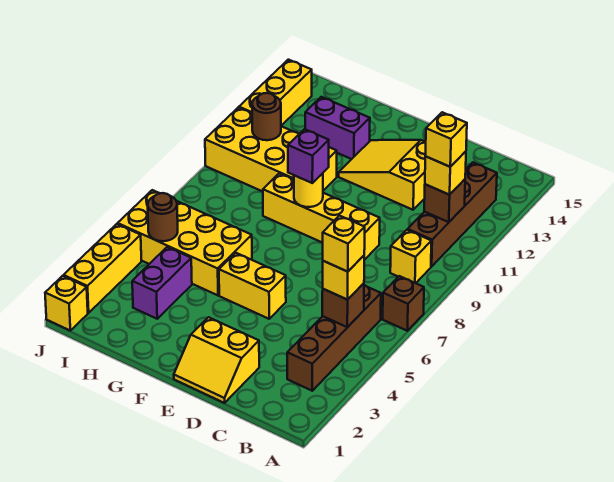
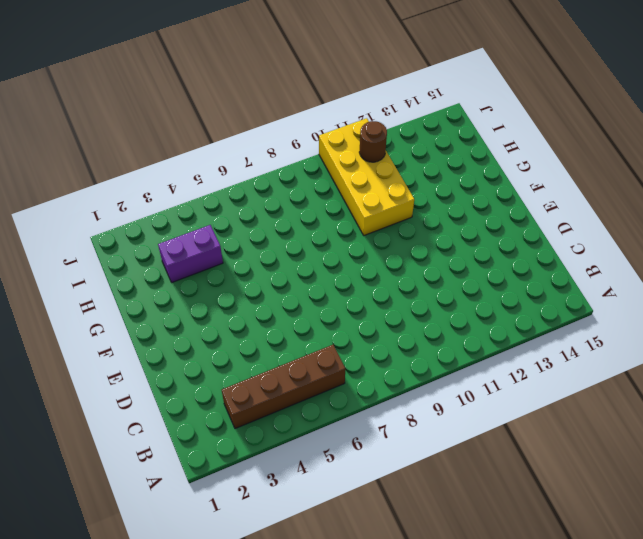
none -> brown brick A7 level 1
none -> yellow brick B9 level 1
none -> brown brick B10:B13 level 1

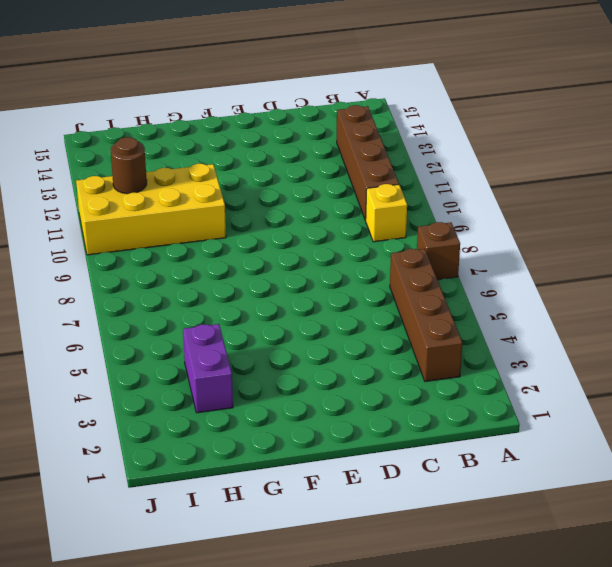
none -> yellow slope D1:E2 level 1 top 2
none -> yellow brick D9:G9 level 1
none -> yellow slope D12:F13 level 1 top D

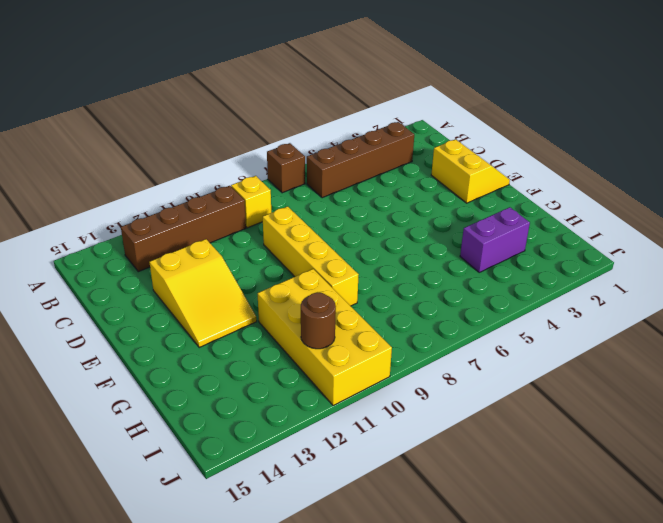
none -> yellow brick E5:F5 level 1
none -> yellow brick G5:J6 level 1
none -> purple brick G13:H13 level 1

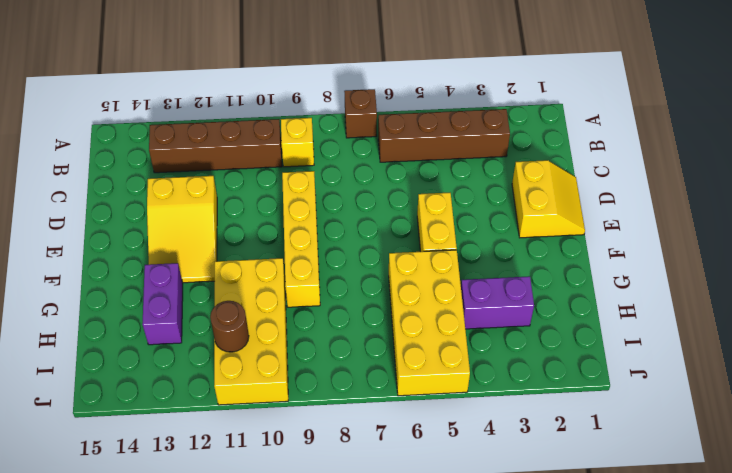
none -> yellow brick J1 level 1
none -> yellow brick J2:J4 level 1
none -> yellow brick J12:J14 level 1

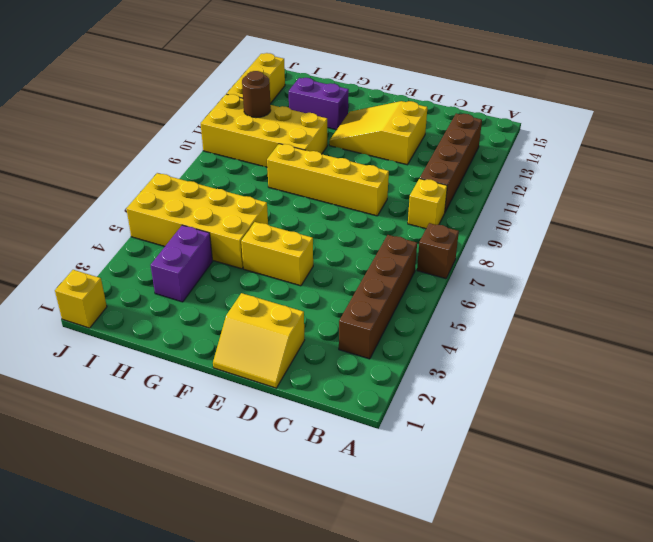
none -> yellow brick J2:J4 level 1
none -> brown brick B5 level 2
none -> brown brick B11 level 2

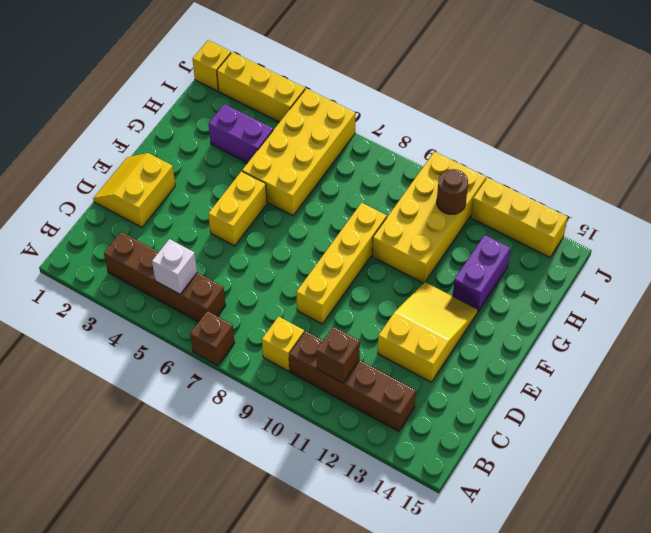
white brick B5 level 2 -> brown brick B5 level 2
none -> yellow round brick F9 level 2
none -> brown round brick I5 level 2
none -> yellow brick B5 level 3

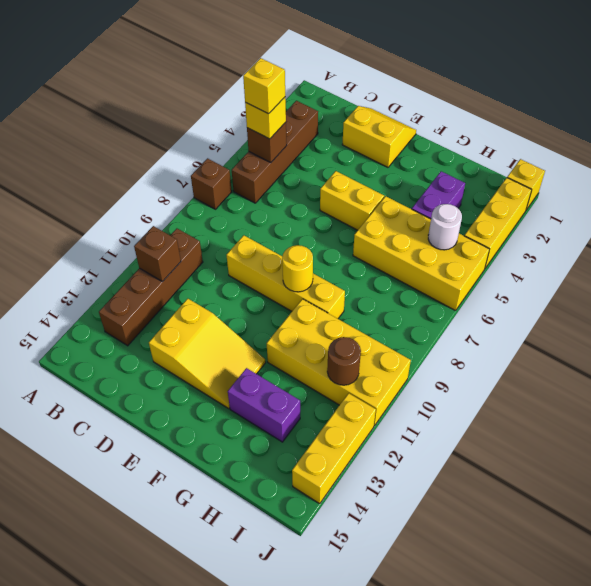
white round brick I5 level 2 -> brown round brick I5 level 2
none -> yellow brick B9 level 1
none -> yellow brick B11 level 3
none -> purple brick F9 level 3

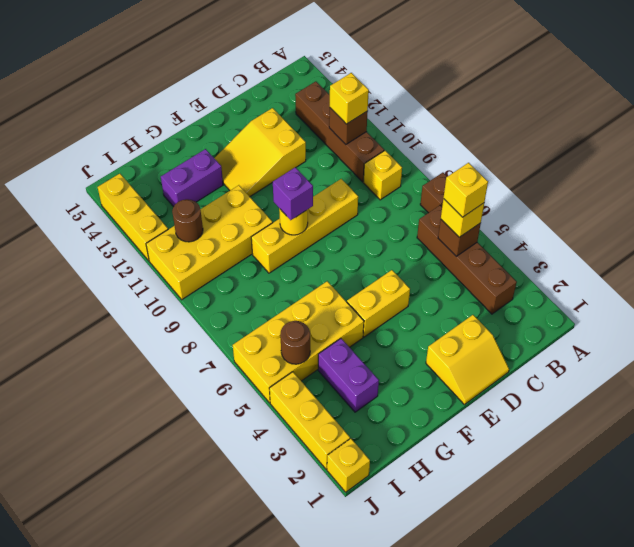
none -> yellow brick B11 level 4

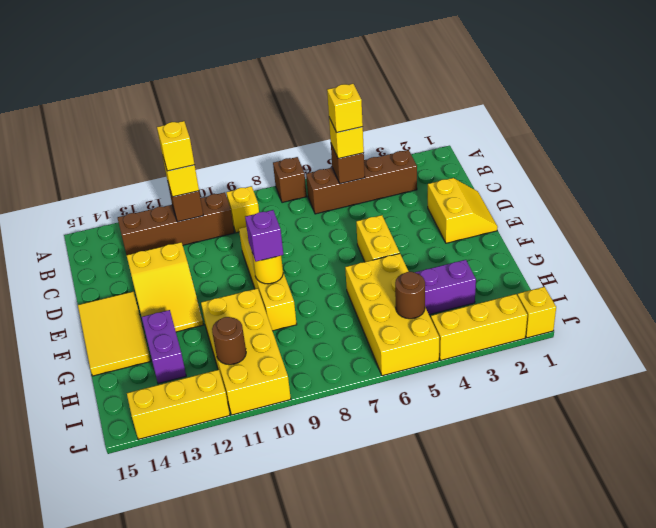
yellow tile E14:G15 level 1 -> none

